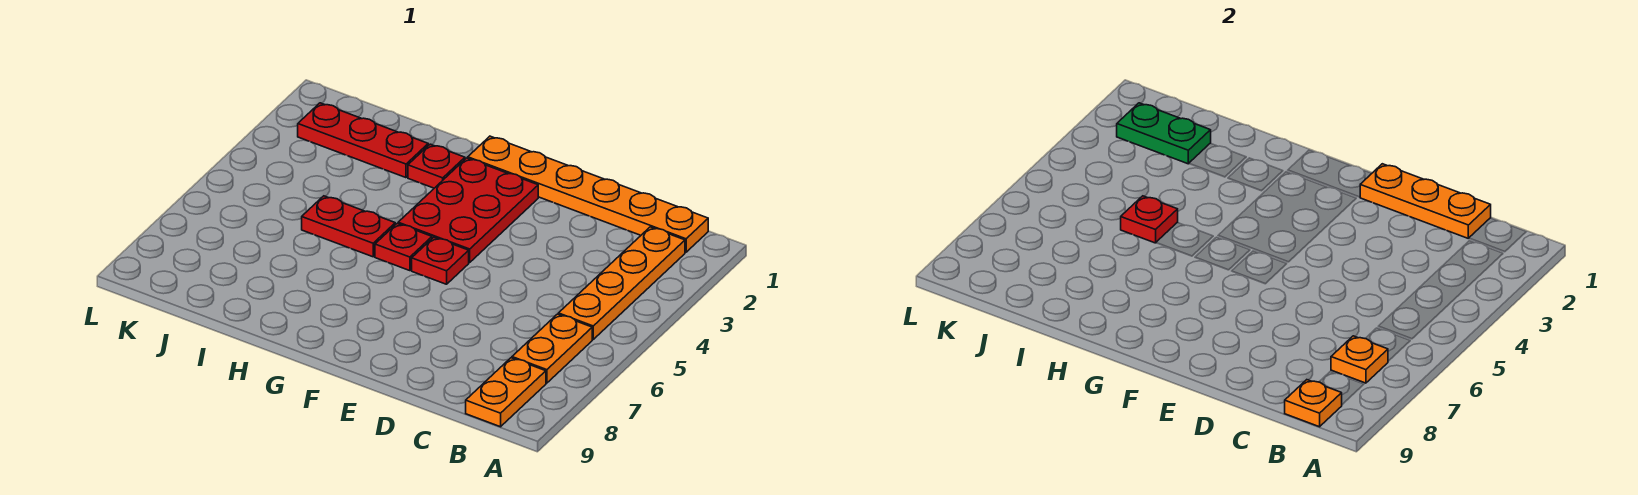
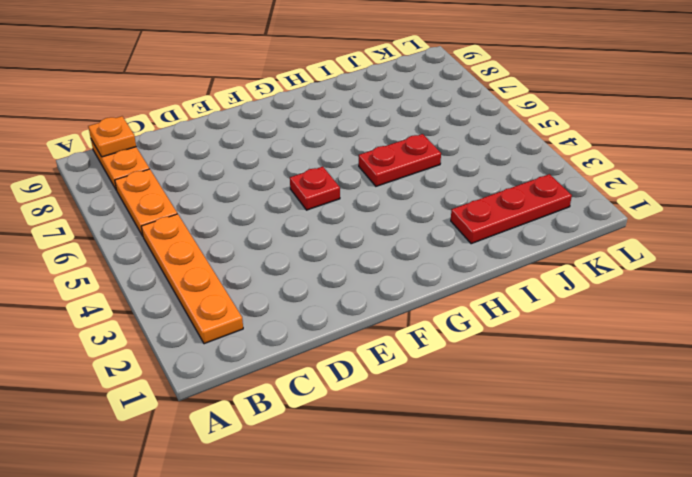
none -> orange plate B1:G1 level 1
none -> red plate F2:G4 level 1
none -> red plate G5 level 1

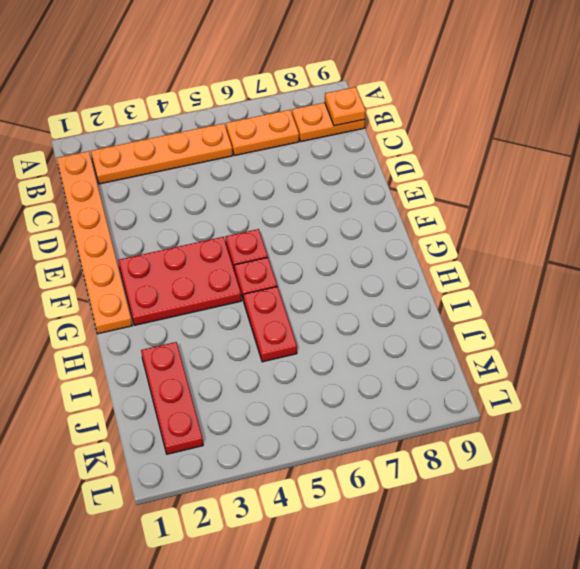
none -> red plate H2 level 1
none -> orange plate B7 level 2
none -> orange plate C1:E1 level 2

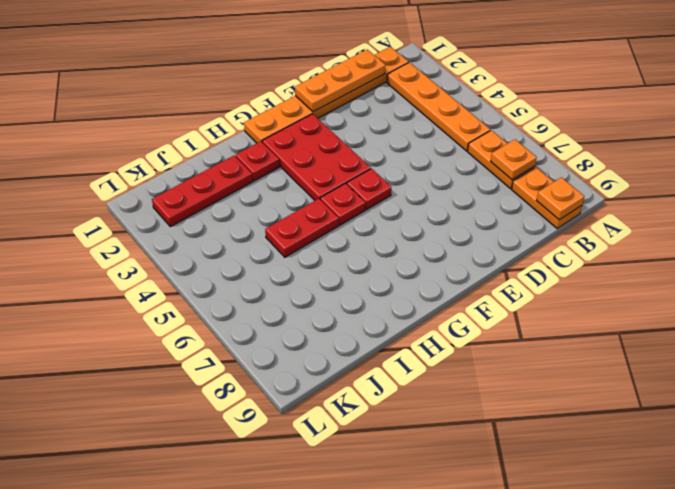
none -> red plate I5 level 2
none -> green plate J2:K2 level 2

